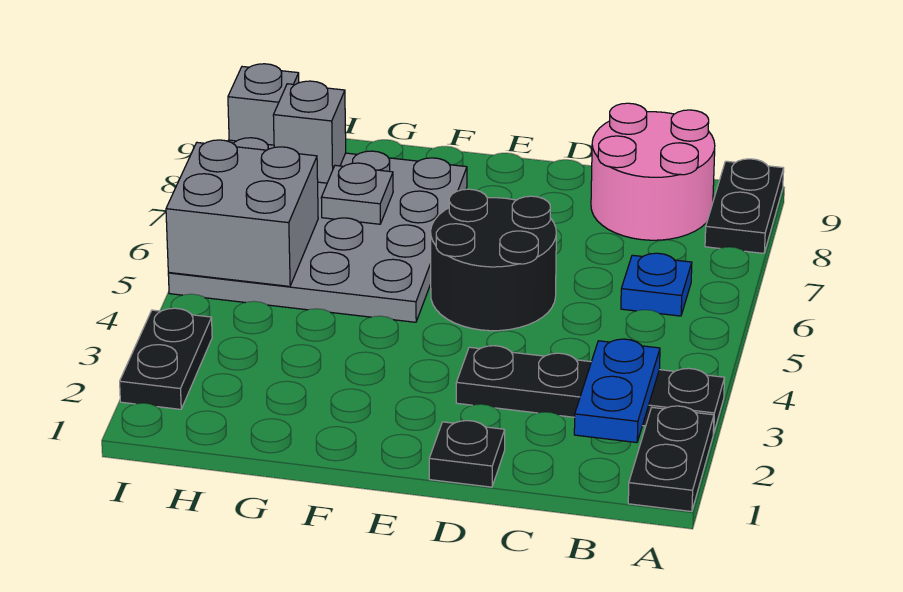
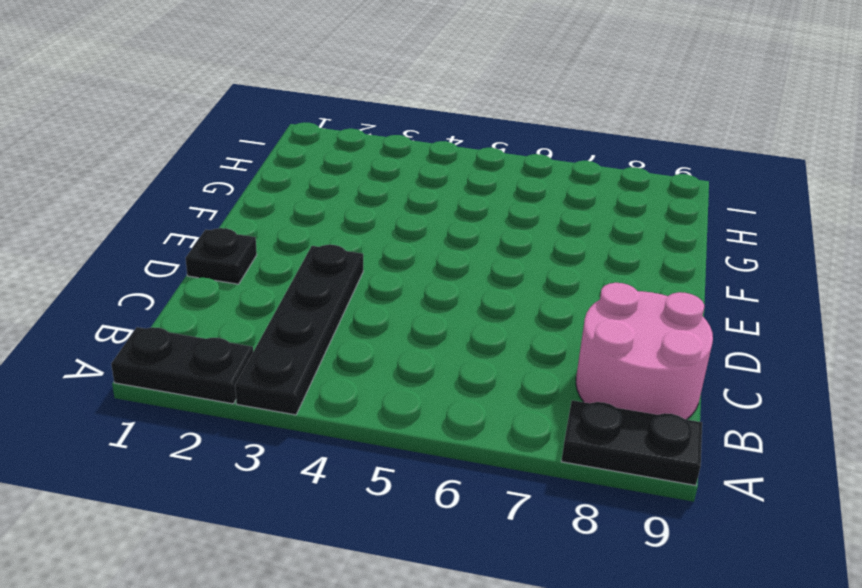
none -> blue plate B6 level 1
none -> black round brick D5:E6 level 1
none -> grey plate F5:I8 level 1

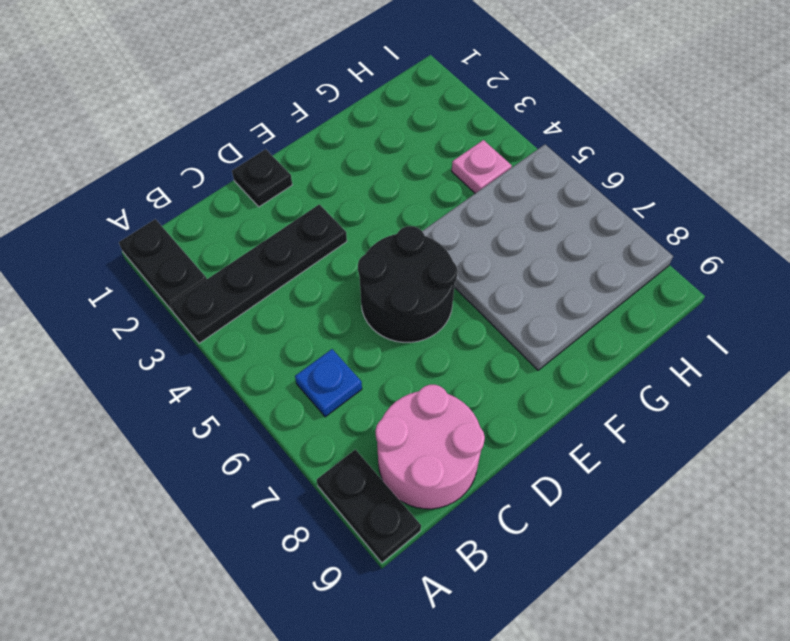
pink plate H4 level 1 -> none
none -> black plate I2:I3 level 1
none -> grey brick I9 level 1
none -> blue plate B2:B3 level 2

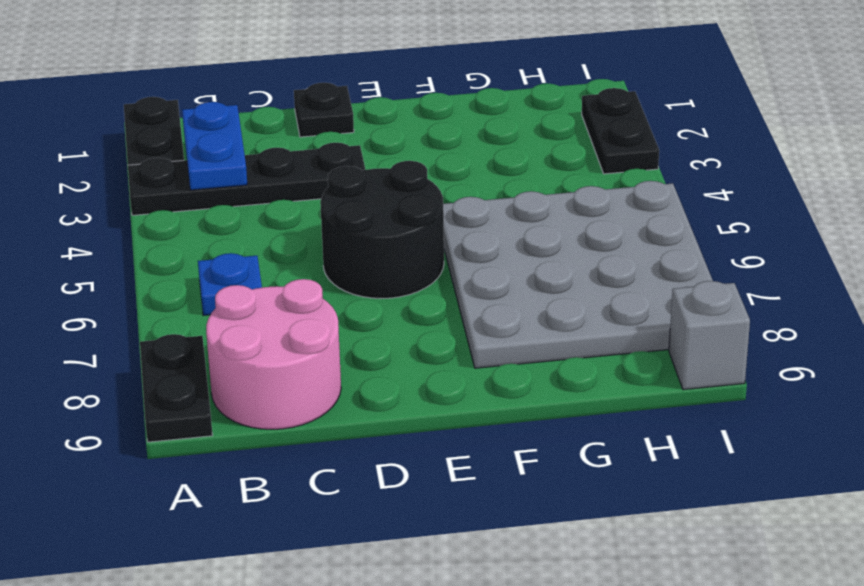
none -> grey plate G7 level 2
none -> grey brick H5:I6 level 2
none -> grey brick H8 level 2

